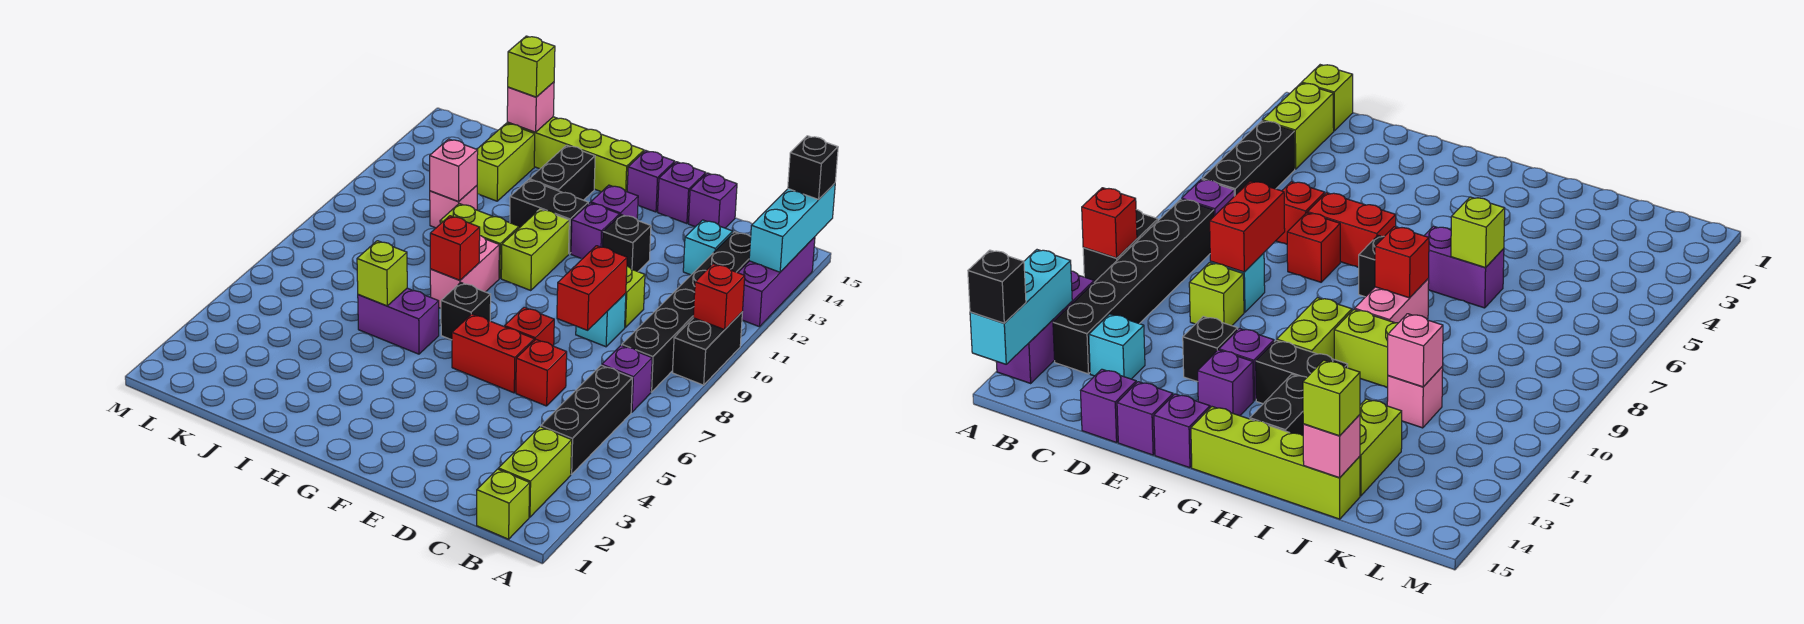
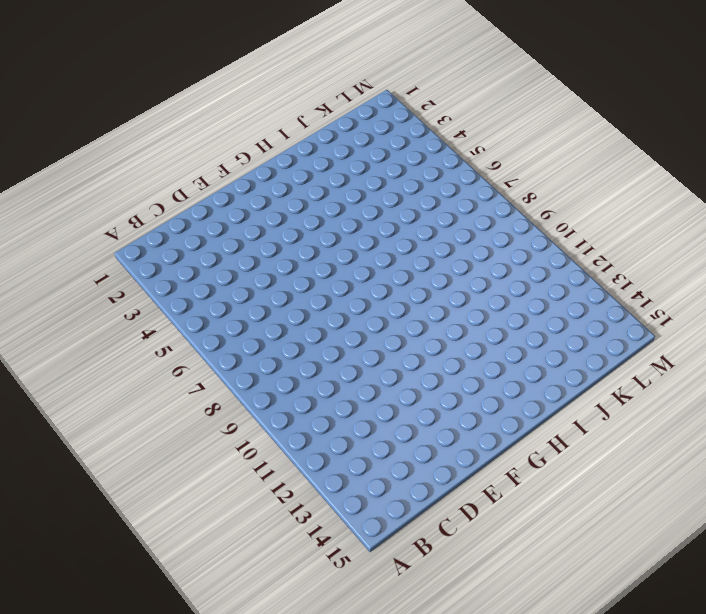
none -> black brick A9:A10 level 1
none -> purple brick A12:A14 level 1
none -> lime brick B1 level 1
none -> lime brick B2:B3 level 1

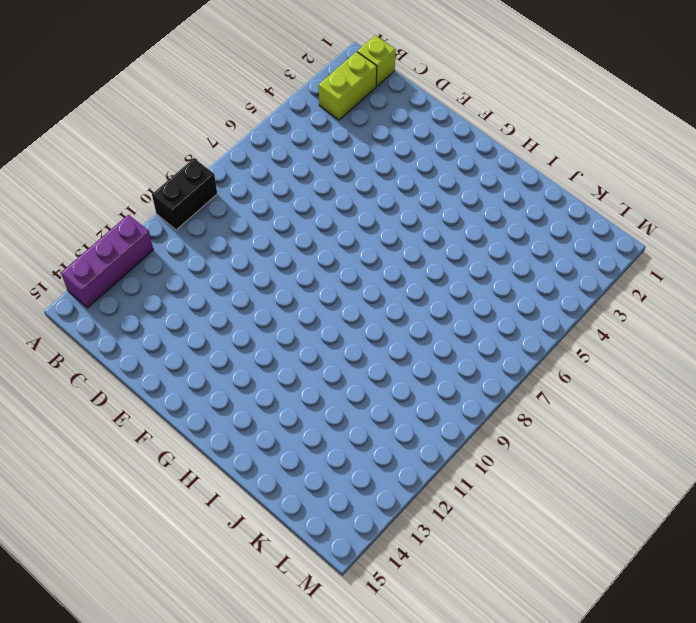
none -> black brick B4:B6 level 1
none -> purple brick B7 level 1
none -> black brick B8:B13 level 1
none -> cyan brick C13 level 1

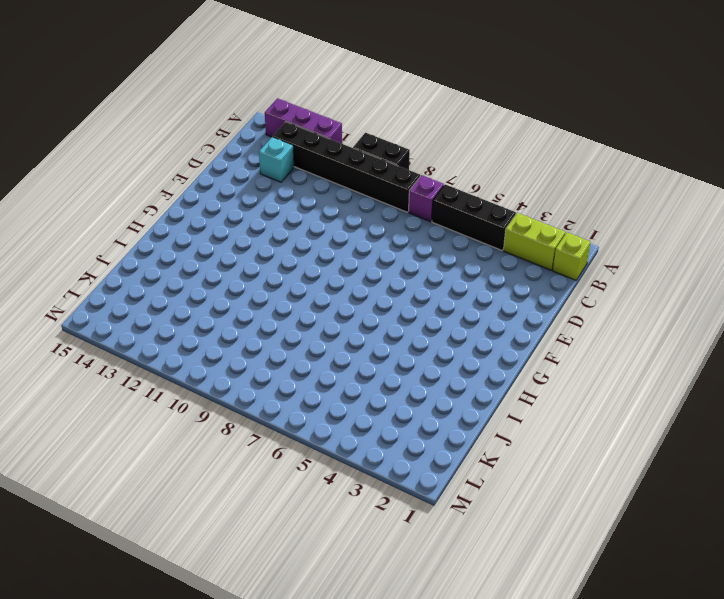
none -> red brick D6 level 1
none -> cyan brick D9 level 1
none -> lime brick D10 level 1
none -> purple brick D15 level 1

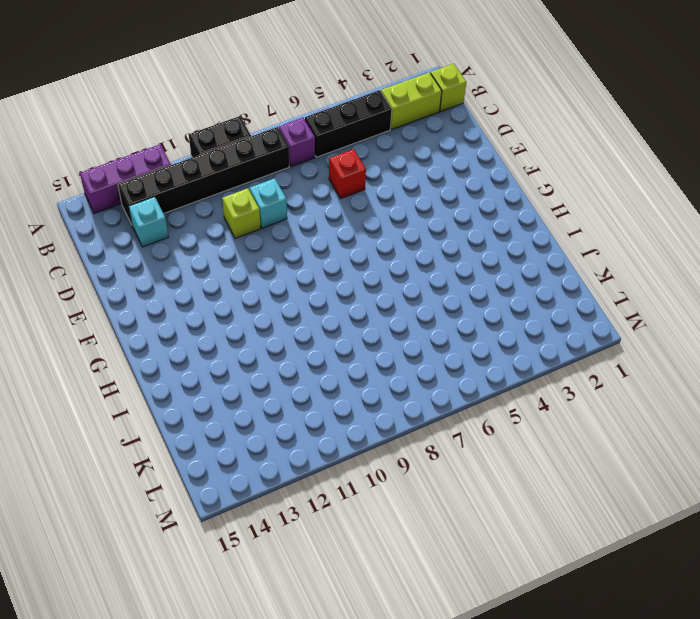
none -> purple brick D15 level 1
none -> red brick E6:F6 level 1
none -> red brick E7 level 1
none -> black brick E12 level 1

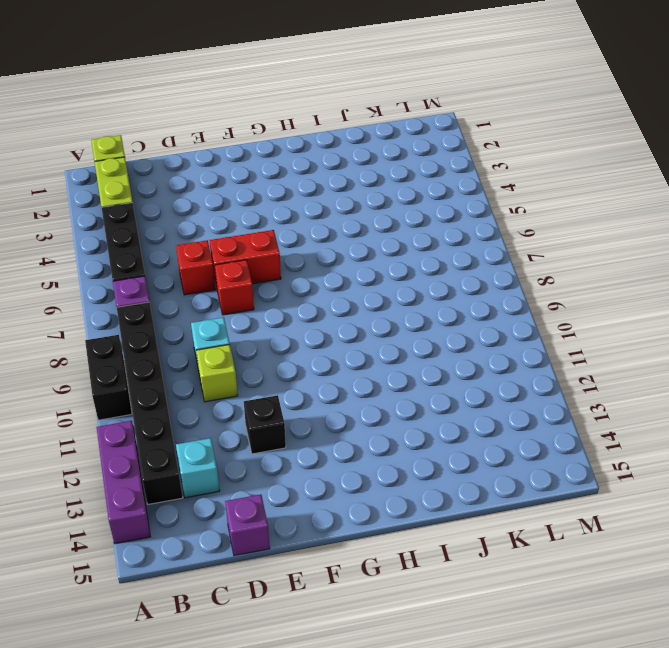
none -> purple brick E15 level 1
none -> purple brick F12 level 1
none -> purple brick F13 level 1
none -> purple brick F15 level 1

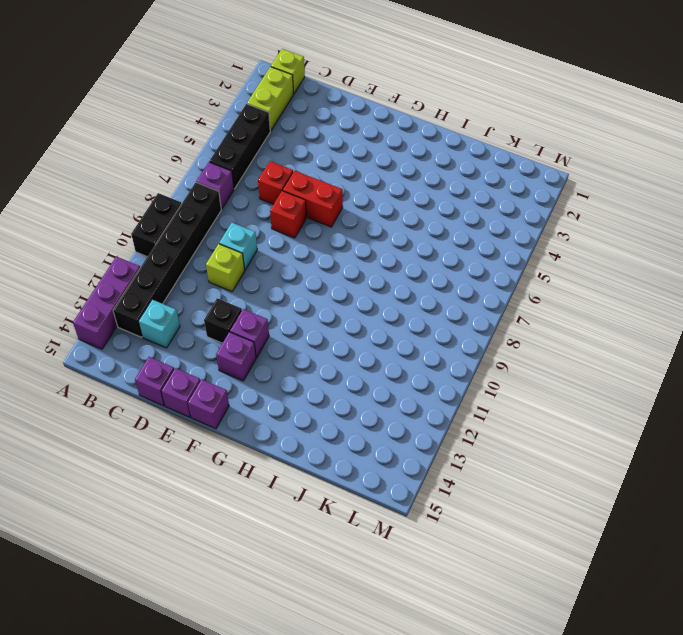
none -> black brick G7 level 1
none -> lime brick G10:G11 level 1
none -> black brick G12:H12 level 1
none -> lime brick G15:J15 level 1

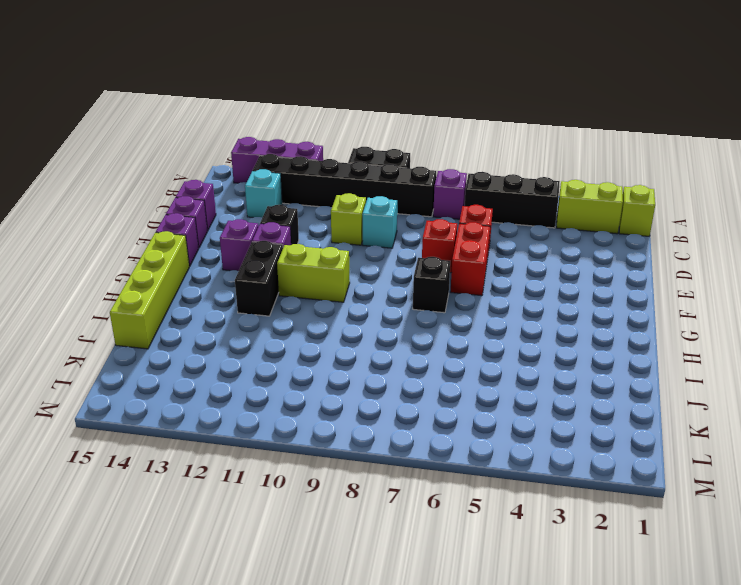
none -> purple brick H6:I6 level 1
none -> pink brick H8:H9 level 1
none -> lime brick H10:I10 level 1
none -> black brick H13:H14 level 1

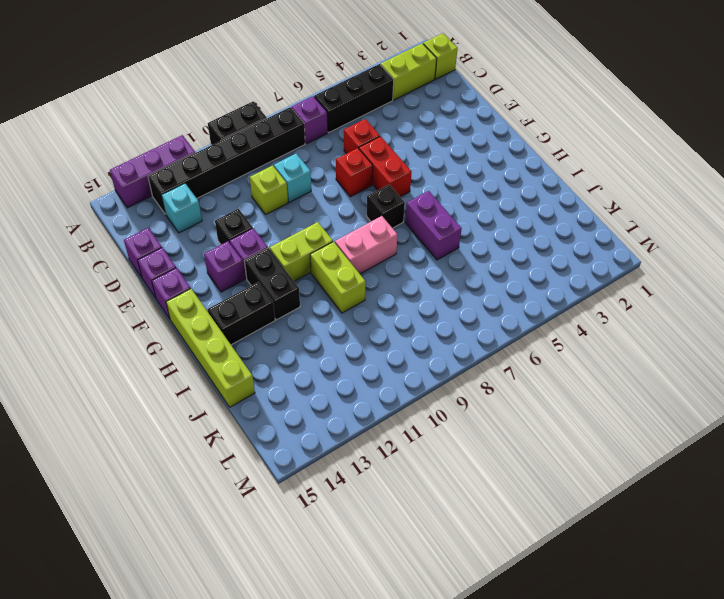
none -> pink brick J11 level 1
none -> lime brick J13:J14 level 1
none -> red brick A10 level 2
none -> cyan brick A13:A15 level 2

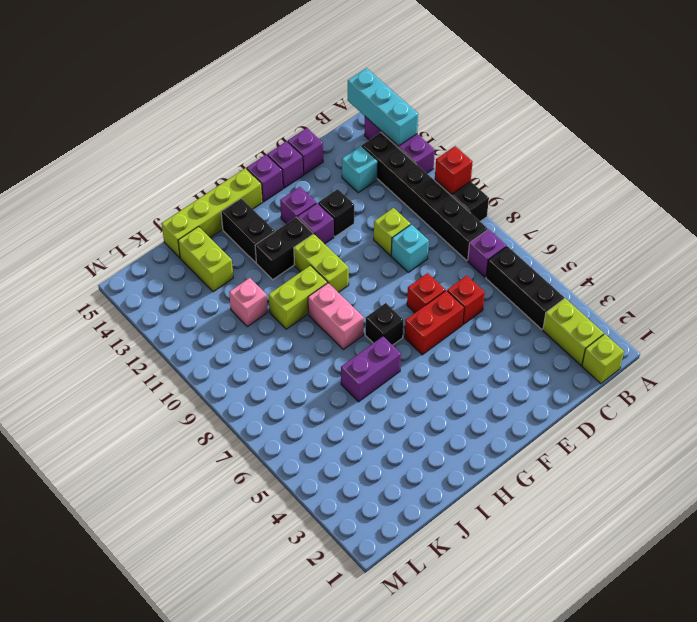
none -> red brick D8:D9 level 2
none -> red brick H8 level 2
none -> lime brick I6 level 2
none -> pink brick J11 level 2

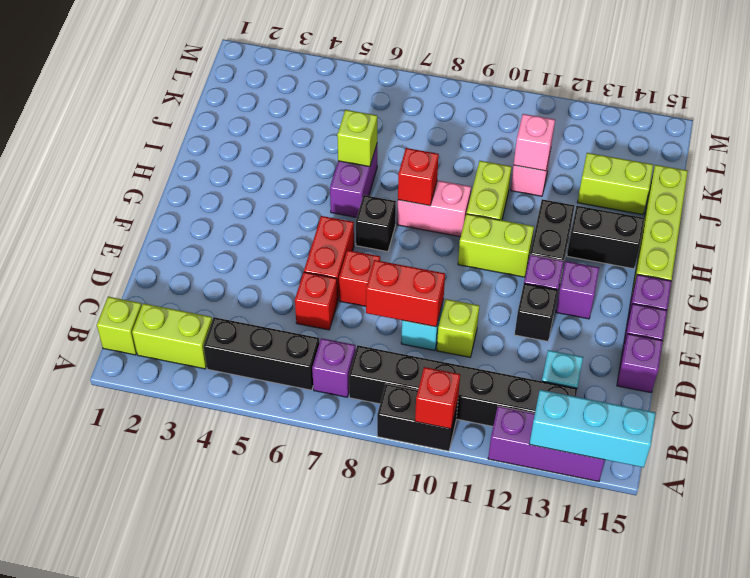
none -> pink brick J15 level 2
none -> black brick A15 level 3
none -> lime brick J15 level 3

